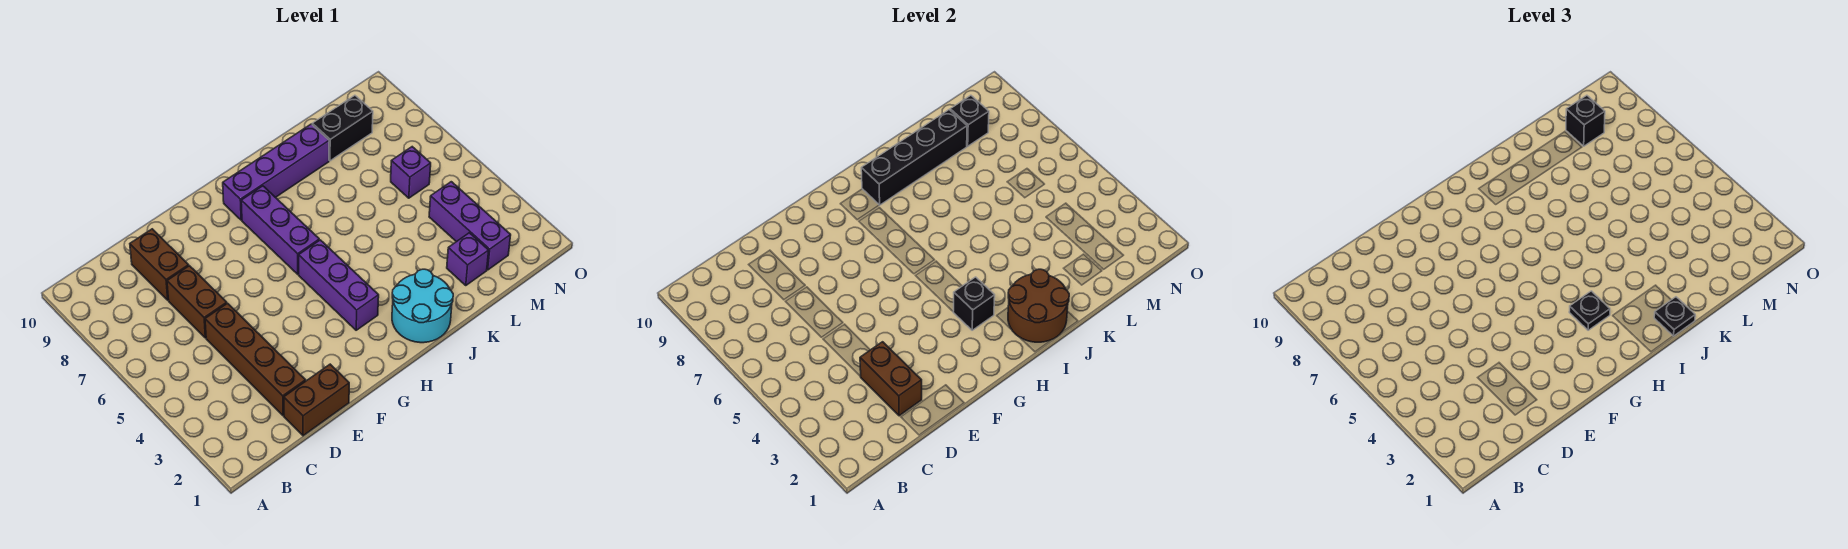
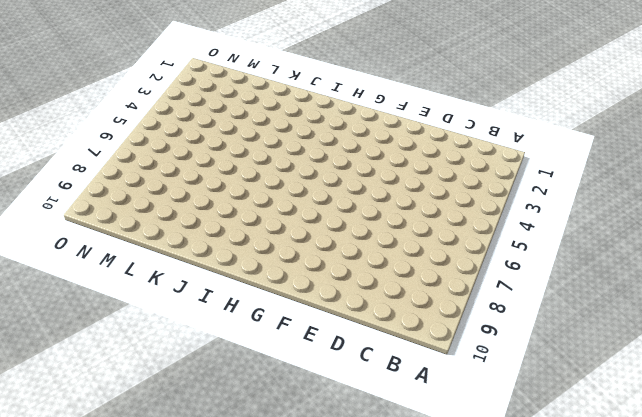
none -> brown brick D1:E1 level 1
none -> brown brick D2:D5 level 1
none -> brown brick D6:D7 level 1

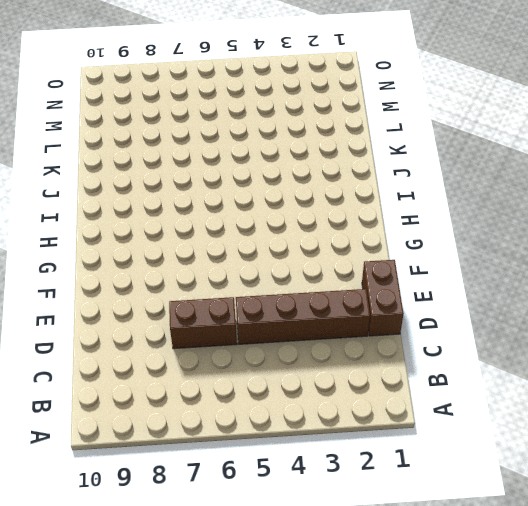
none -> brown brick D8:D9 level 1
none -> purple brick H3:H5 level 1
none -> purple brick H6:H8 level 1

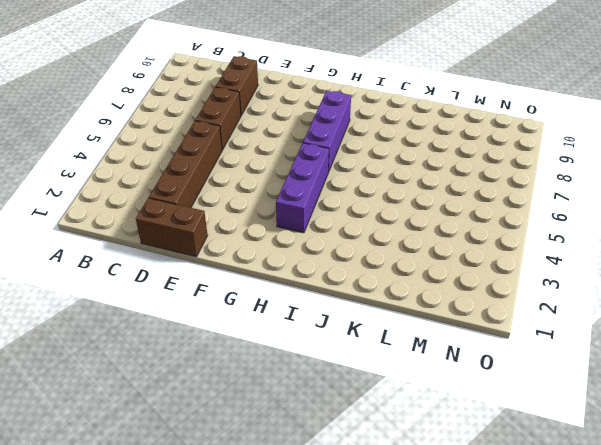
none -> purple brick H9:K9 level 1
none -> cyan round brick I1:J2 level 1
none -> purple brick L2 level 1

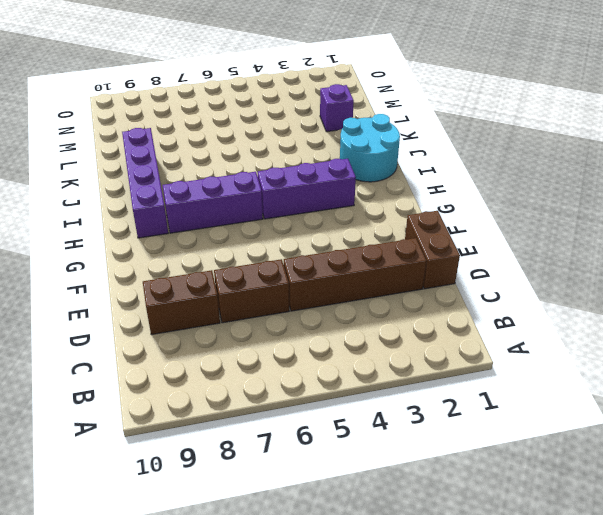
none -> black brick L9:M9 level 1
none -> purple brick M2:M4 level 1
none -> purple brick M6 level 1

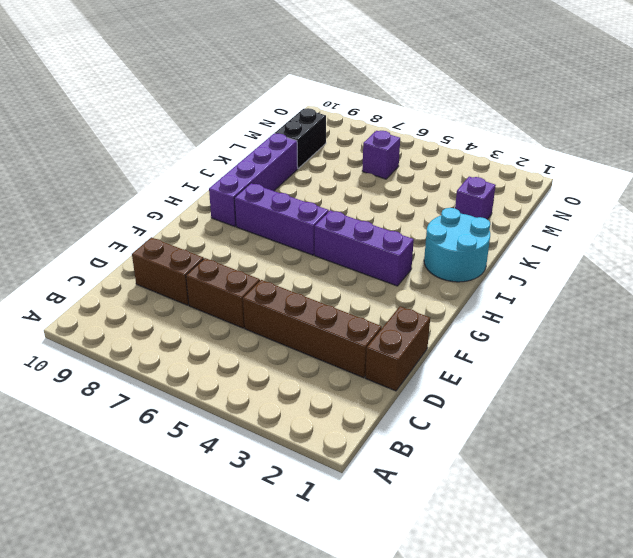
none -> purple brick M2:M4 level 1
none -> brown brick D2:D3 level 2
none -> black brick H3 level 2

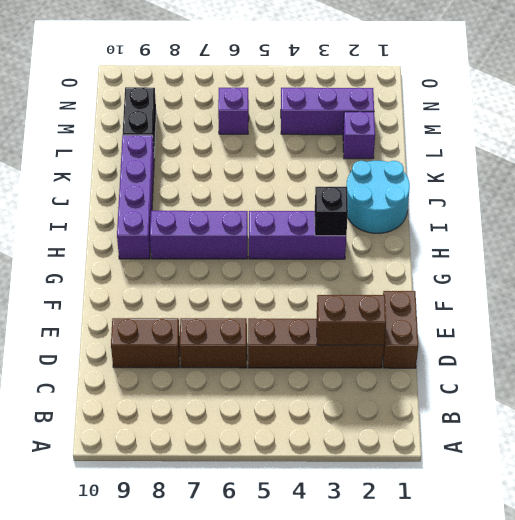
none -> brown round brick I1:J2 level 2
none -> black brick I9:L9 level 2
none -> black brick M9 level 2

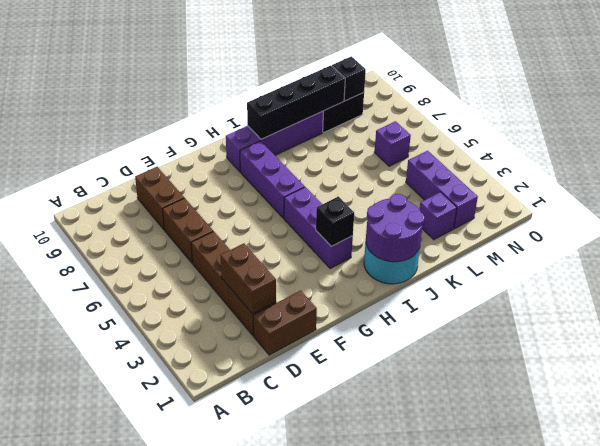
purple round brick I1:J2 level 2 -> brown round brick I1:J2 level 2
none -> black plate H3 level 3
none -> black plate J1 level 3
none -> black brick M9 level 3

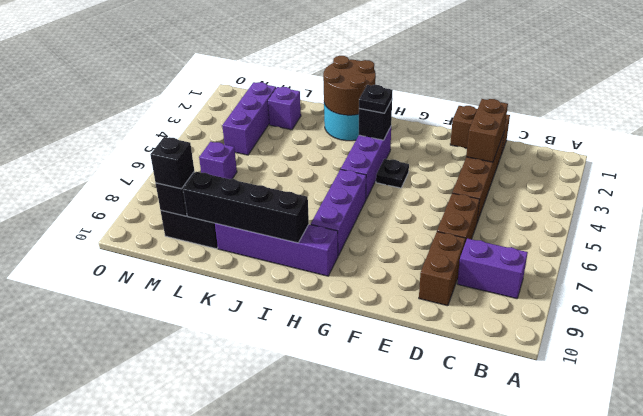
purple brick B8:C8 level 1 -> none
black plate G4 level 1 -> black plate J1 level 3

